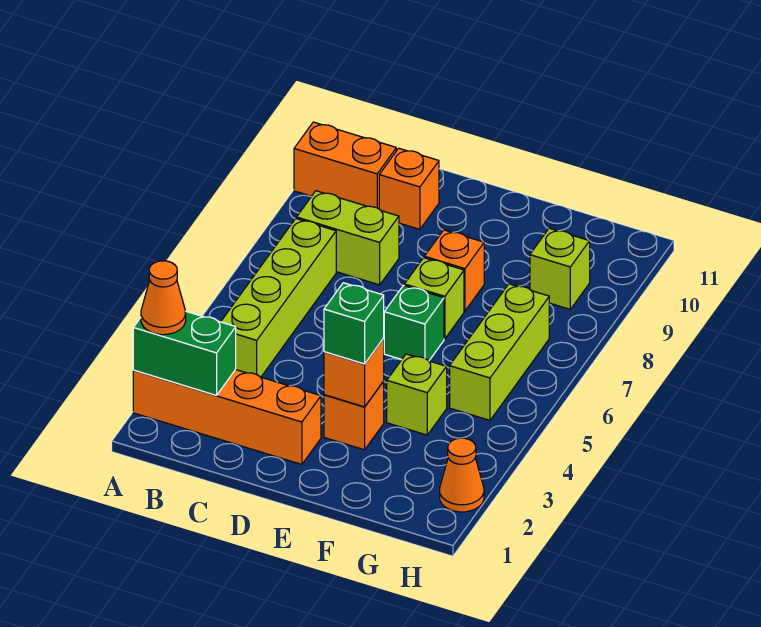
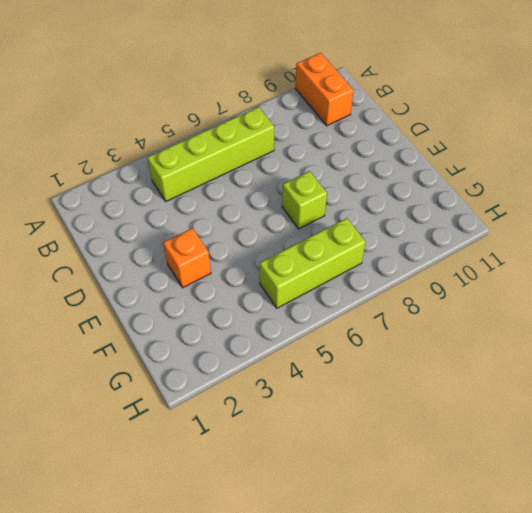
none -> orange brick A2:D2 level 1
none -> lime brick B8:C8 level 1
none -> orange brick C10 level 1

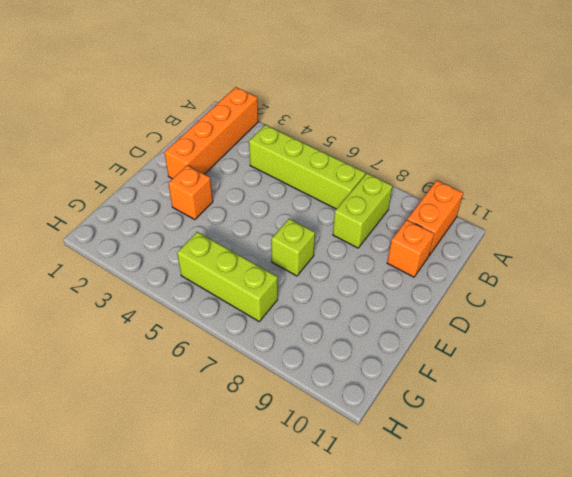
none -> green brick E6 level 1
none -> orange brick E8 level 1
none -> lime brick F4 level 1

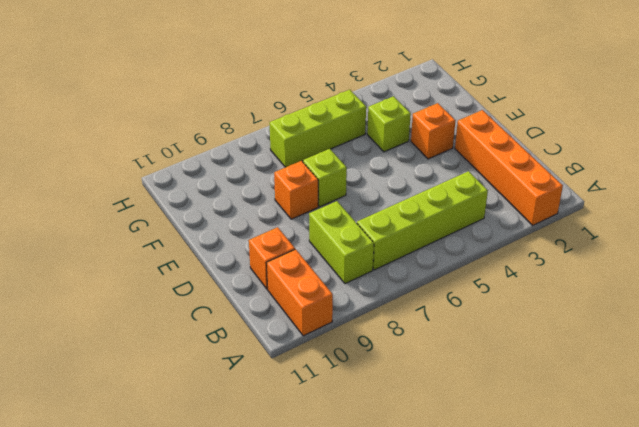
none -> green brick E6 level 1
none -> lime brick G9 level 1
none -> orange cone H2 level 1

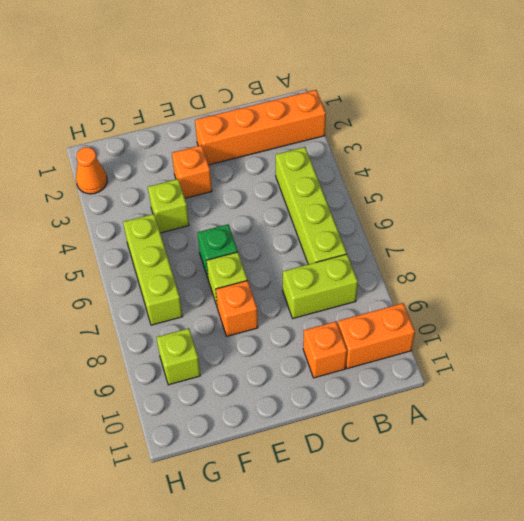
none -> green brick A2:B2 level 2
none -> orange brick E3 level 2
none -> orange cone A2 level 3

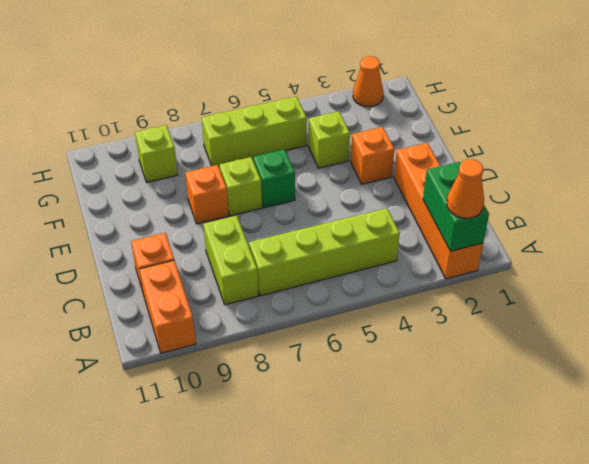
none -> orange brick E3 level 2
none -> green brick E3 level 3

